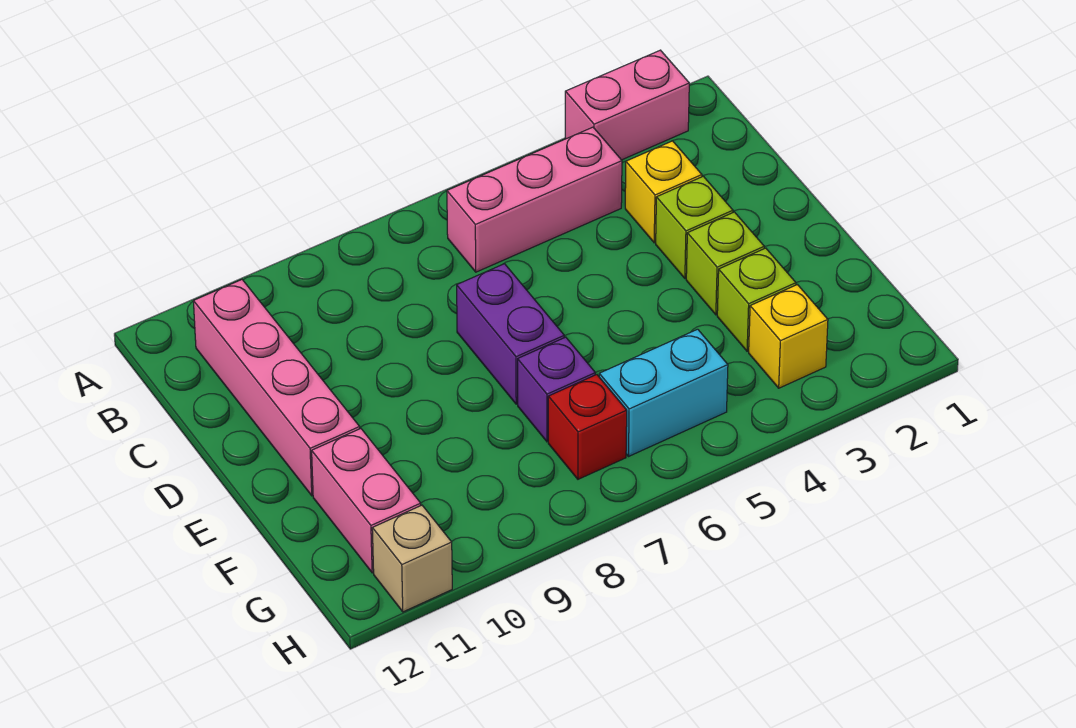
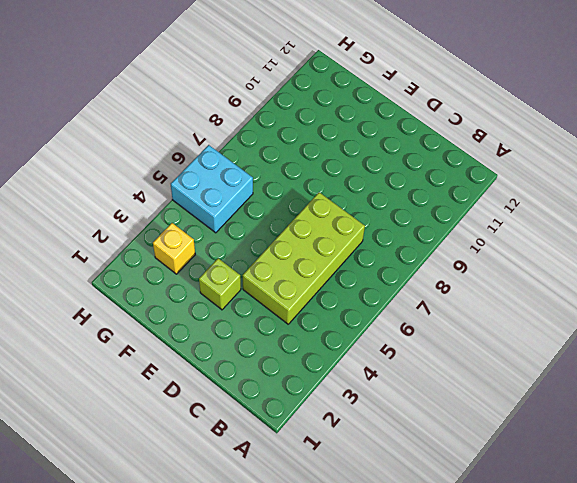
lime brick C4:D7 level 1 -> purple brick D7:E7 level 1
cyan brick G5:H6 level 1 -> cyan brick G5:G6 level 1
none -> pink brick A2:A3 level 1
none -> pink brick B4:B6 level 1
none -> pink brick B11:E11 level 1

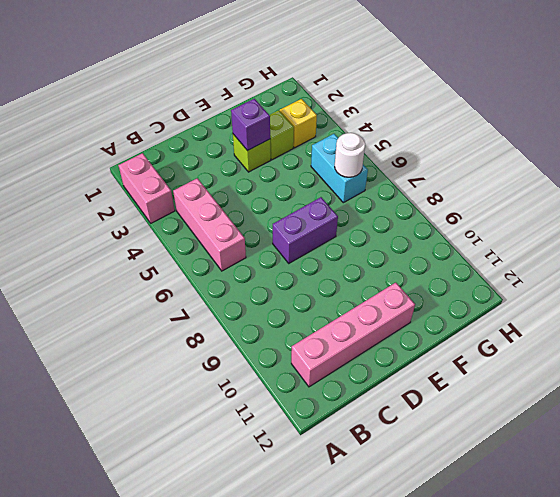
purple brick E3 level 2 -> purple brick F7 level 1
white round brick G6 level 2 -> none
none -> yellow brick C3 level 1
none -> lime brick D3 level 1
none -> pink brick F11:G11 level 1

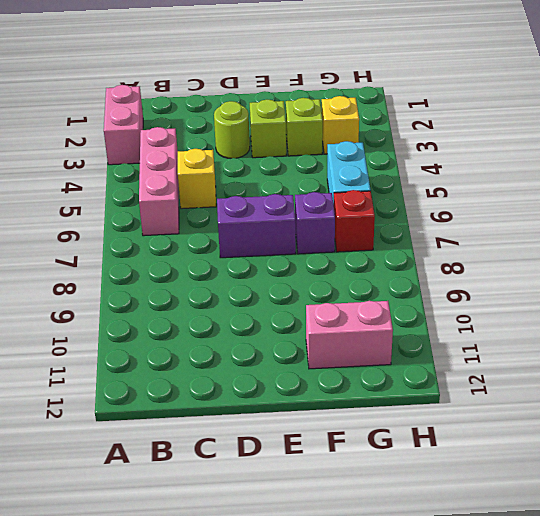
yellow brick C5 level 1 -> yellow brick C3 level 1
lime round brick D3 level 1 -> lime brick D3 level 1
none -> pink brick B11:E11 level 1
none -> tan brick H11 level 1

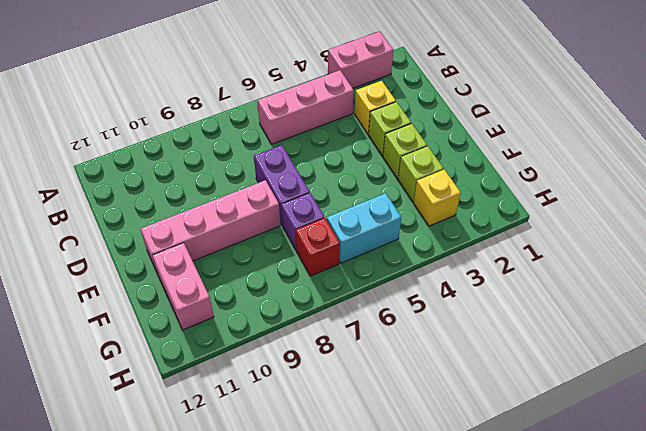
pink brick E8:E11 level 1 -> pink brick B11:E11 level 1
none -> tan brick H11 level 1

